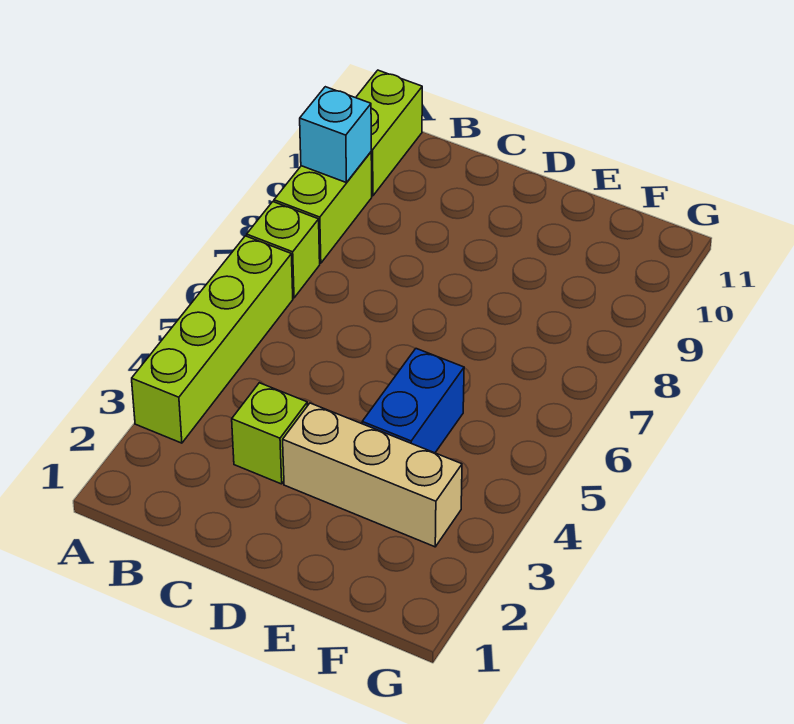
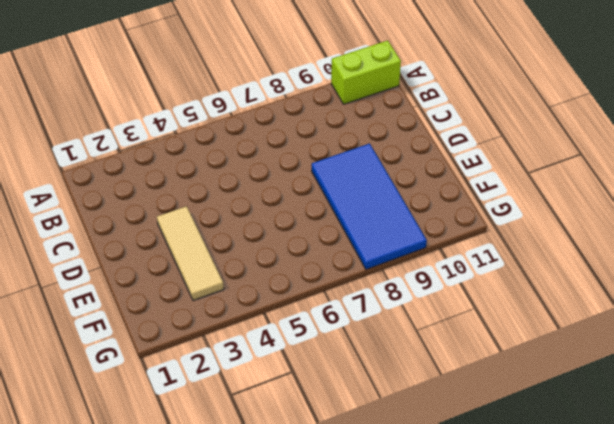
tan tile D3:F3 level 1 -> tan brick D3:F3 level 1
blue tile D8:G9 level 1 -> none
none -> lime brick A3:A6 level 1
none -> lime brick A7 level 1

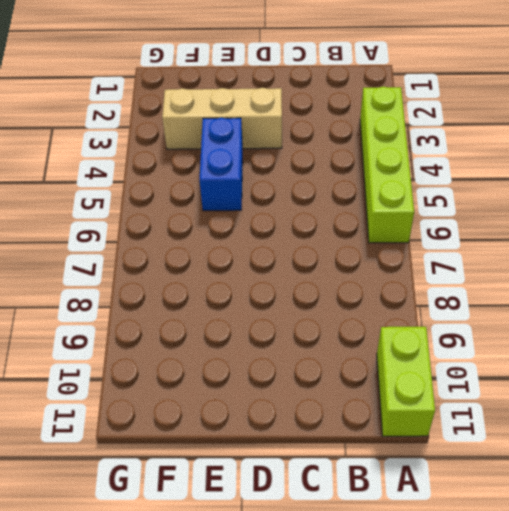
none -> lime brick A7 level 1
none -> lime brick A8:A9 level 1

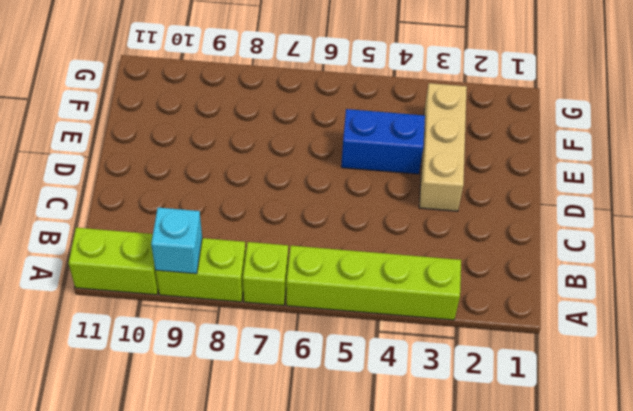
none -> lime brick C3 level 1

